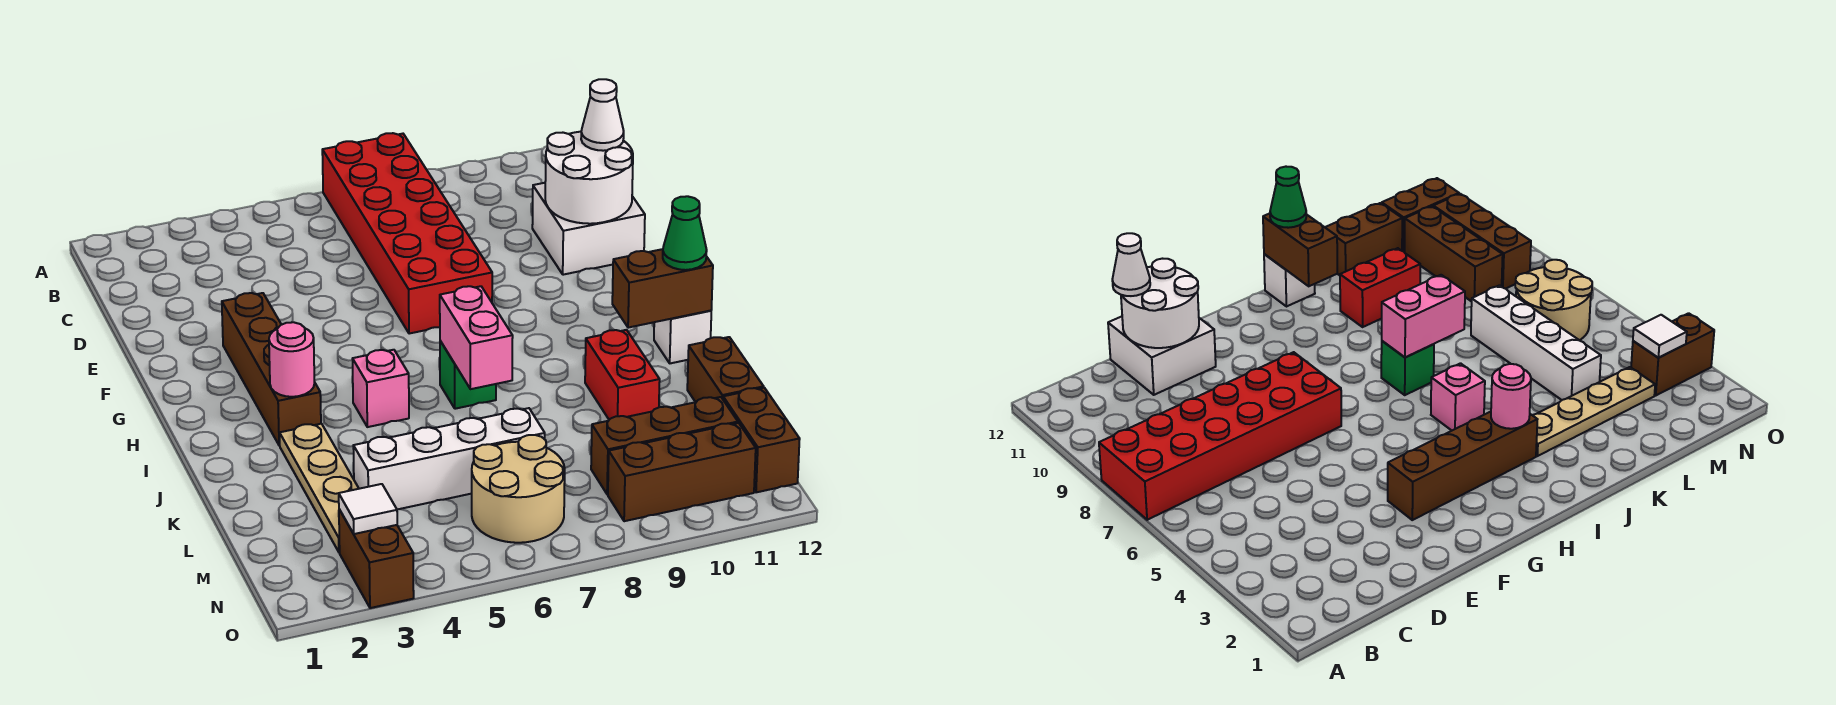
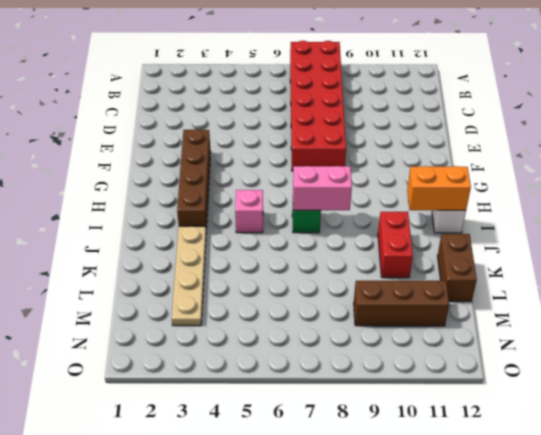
pink brick I7:I8 level 2 -> pink brick I7:J7 level 2
orange brick I11:I12 level 2 -> brown brick I11:I12 level 2
none -> white brick D11:E12 level 1
none -> white brick L4:L7 level 1
none -> tan round brick M6:N7 level 1

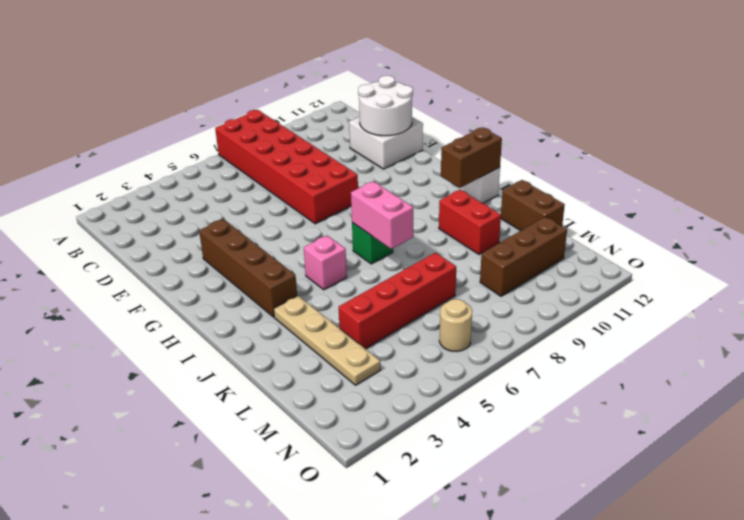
red brick L4:L7 level 1 -> white brick L4:L7 level 1
tan round brick N6 level 1 -> tan round brick M6:N7 level 1
none -> brown brick M12:N12 level 1
none -> brown brick N3:O3 level 1
none -> brown brick N9:N11 level 1

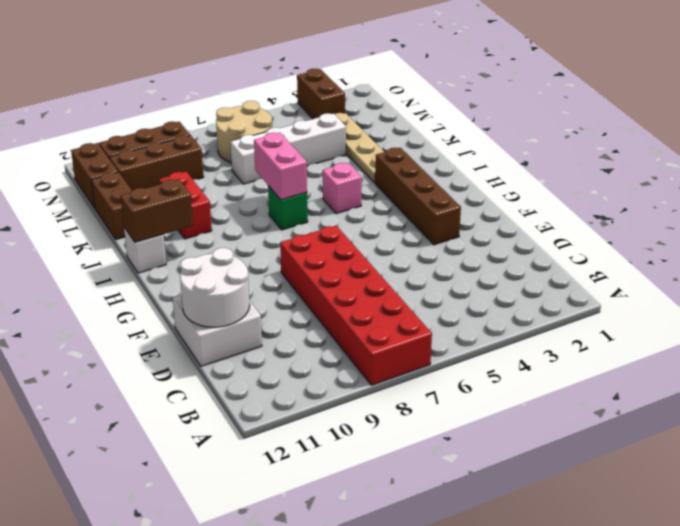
none -> pink round brick I3 level 2
none -> white tile N3 level 2
none -> white cone D12 level 3

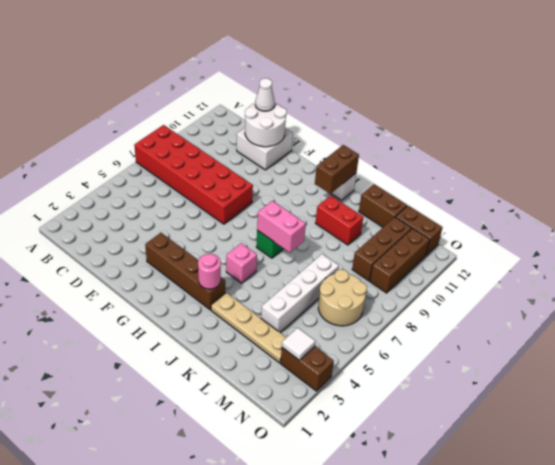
none -> green cone I12 level 3

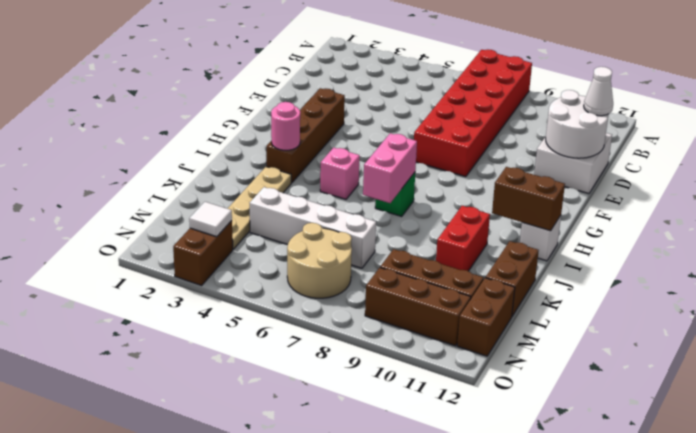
none -> green cone I12 level 3

